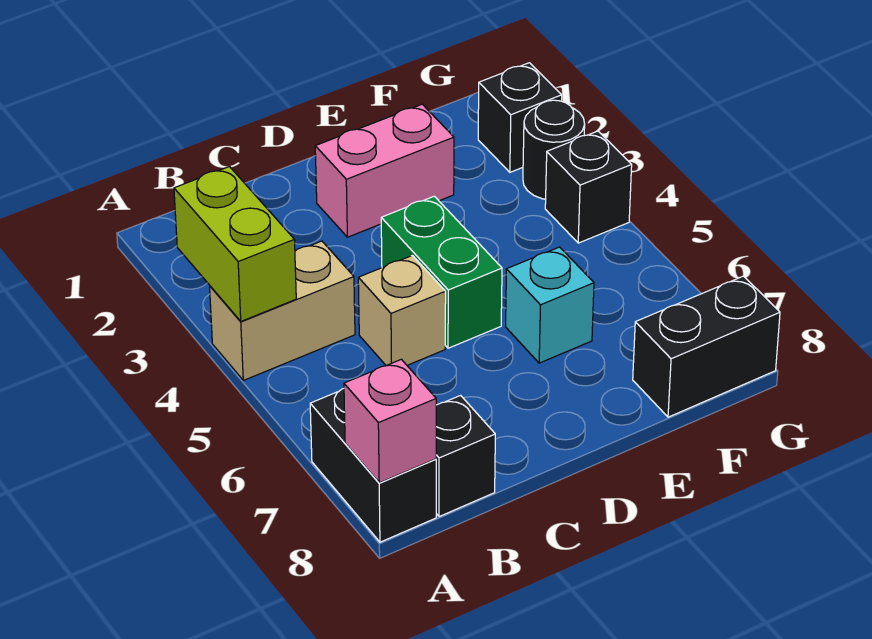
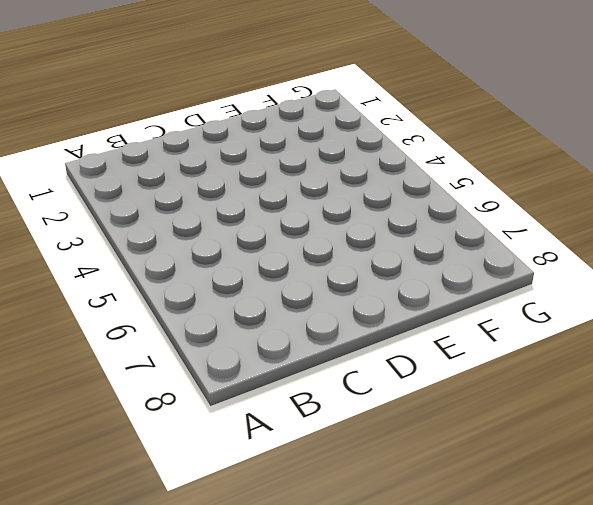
none -> tan brick A4:B4 level 1
none -> black brick A7:A8 level 1
none -> black brick B8 level 1

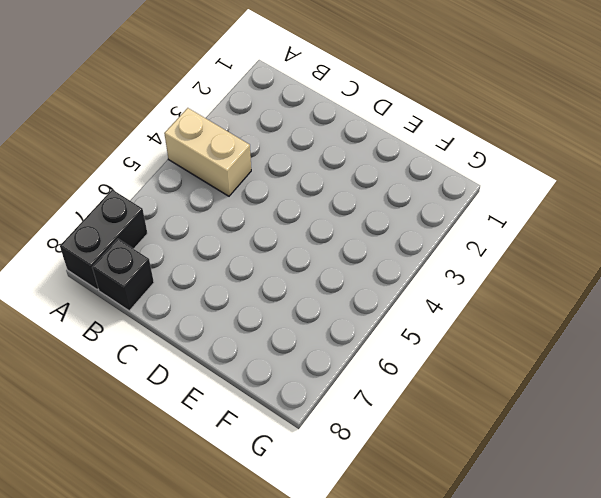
none -> tan brick C5 level 1
none -> pink brick D2:E2 level 1
none -> green brick D4:D5 level 1

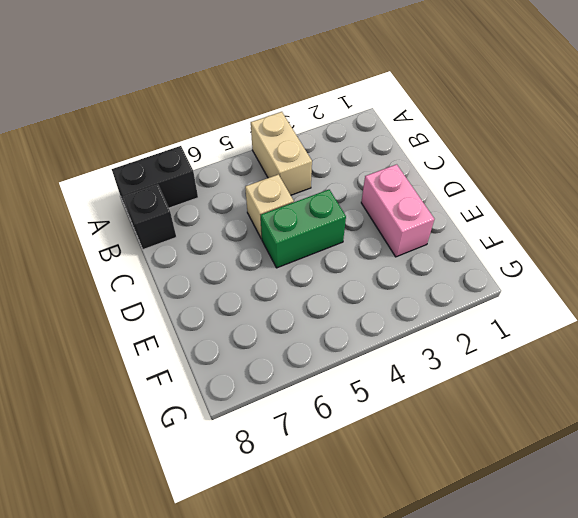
none -> cyan brick E6 level 1
none -> black brick F8:G8 level 1
none -> black brick G2 level 1

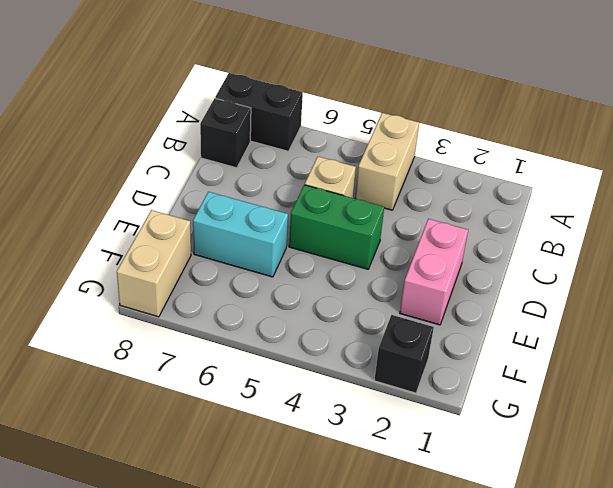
cyan brick E6:E7 level 1 -> cyan brick E6 level 1
tan brick F8:G8 level 1 -> black brick F8:G8 level 1
none -> black round brick G3 level 1
none -> black brick G4 level 1
none -> lime brick A3:A4 level 2

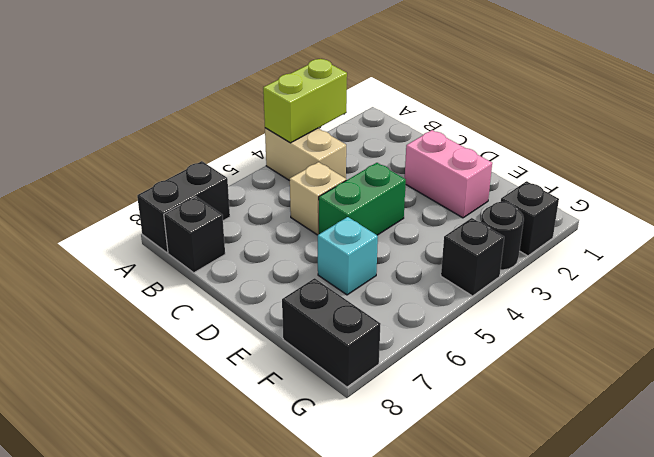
none -> pink brick A8 level 2

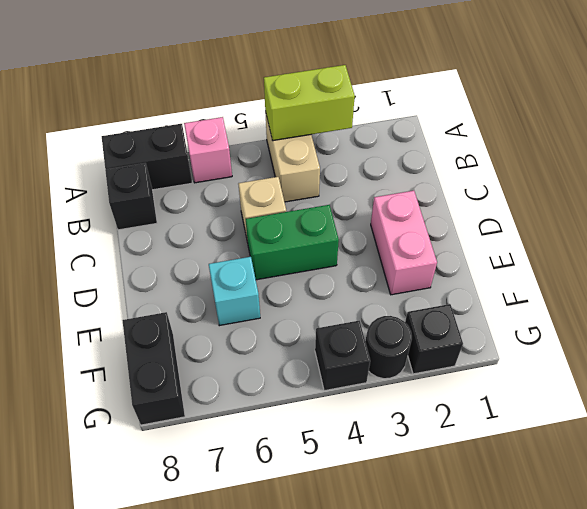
pink brick A6 level 1 -> pink brick A8 level 2

